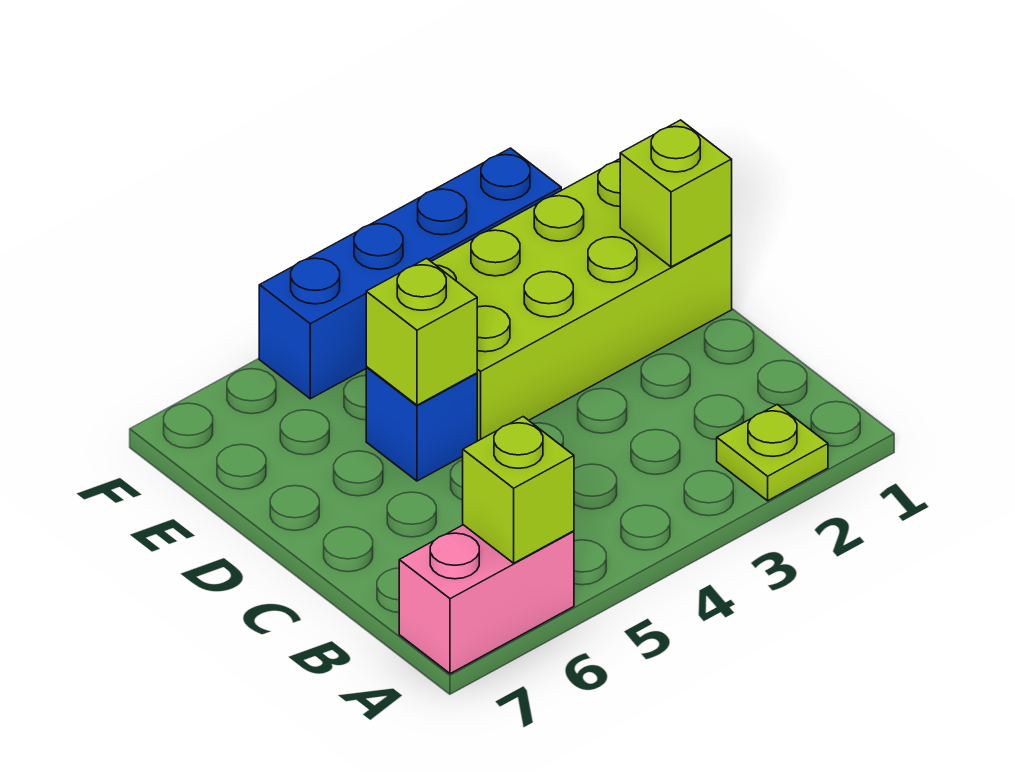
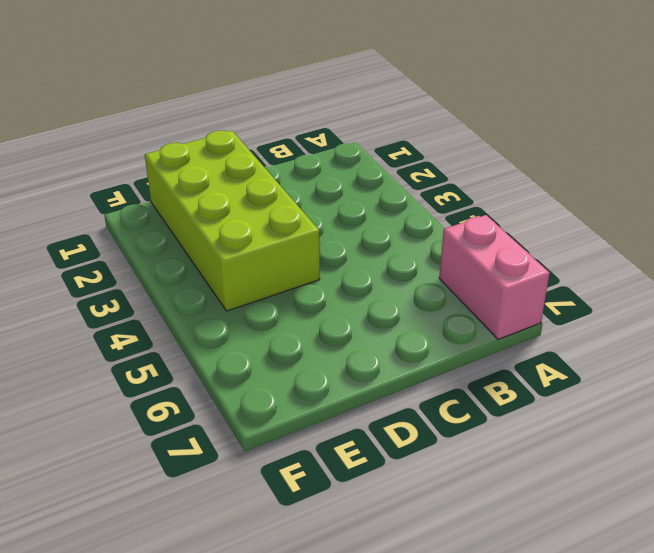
none -> lime plate A2 level 1
none -> blue brick D5 level 1

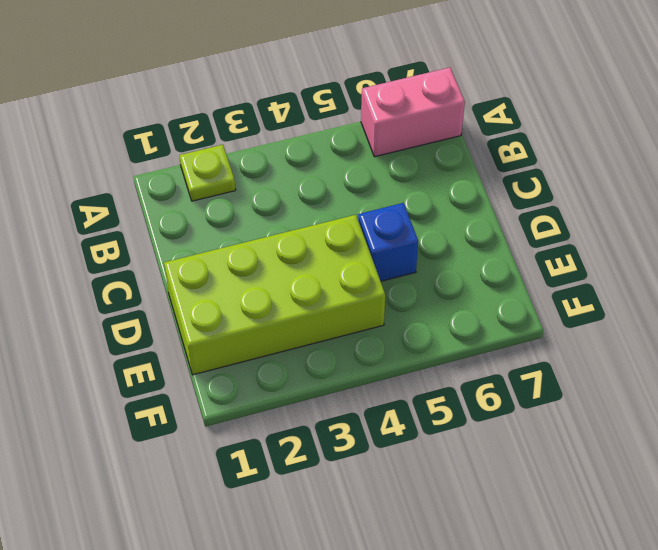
none -> blue brick F2:F5 level 1
none -> lime brick A6 level 2

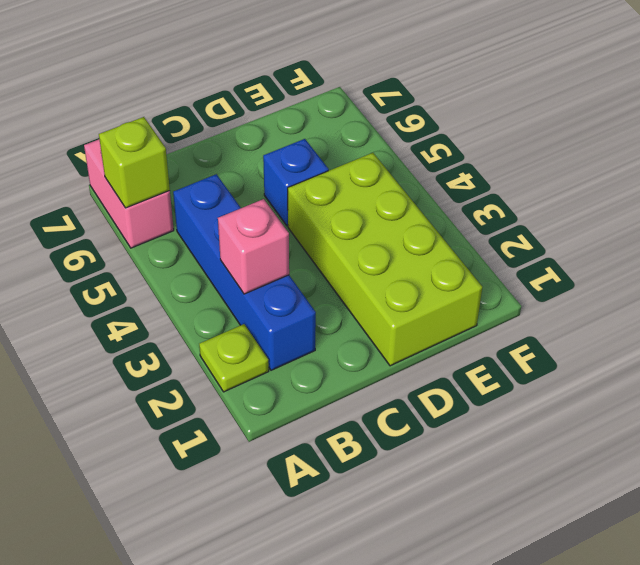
blue brick B2:B5 level 1 -> blue brick F2:F5 level 1
pink brick B3 level 2 -> none
none -> lime brick D1 level 2
none -> lime brick D5 level 2

